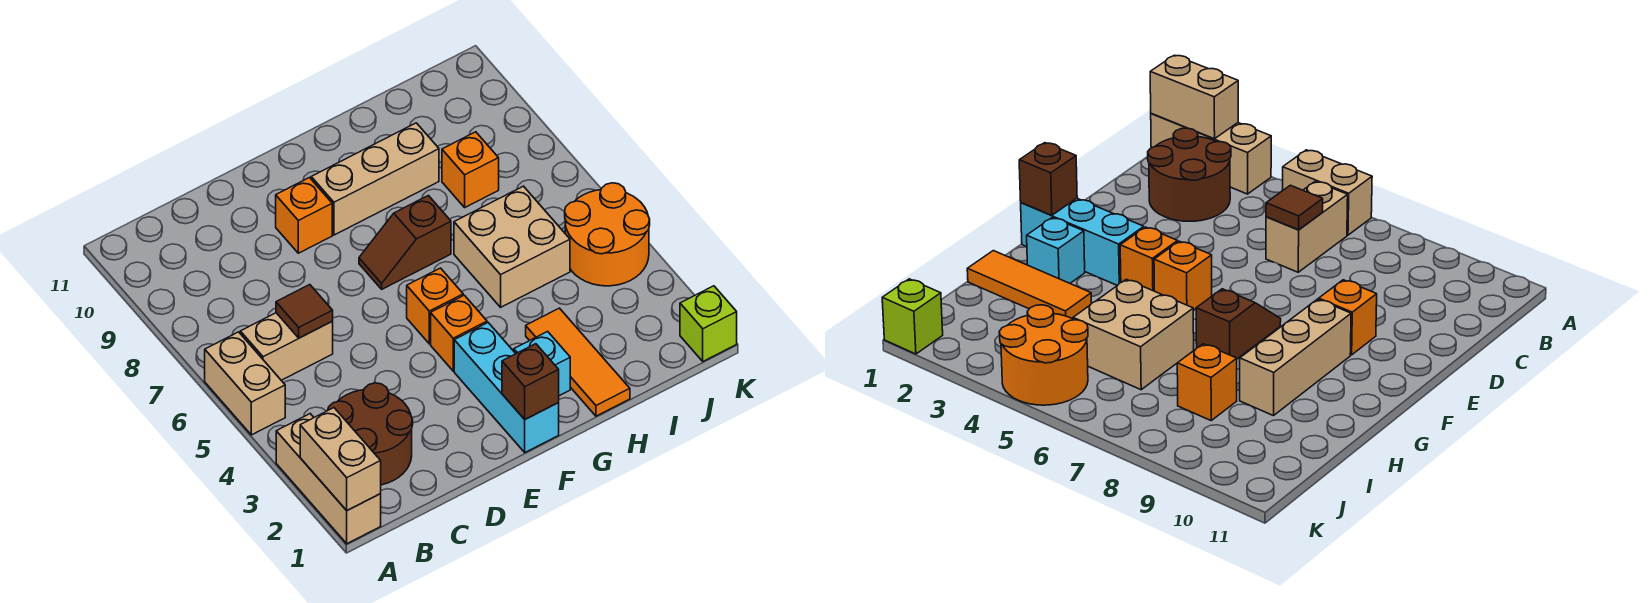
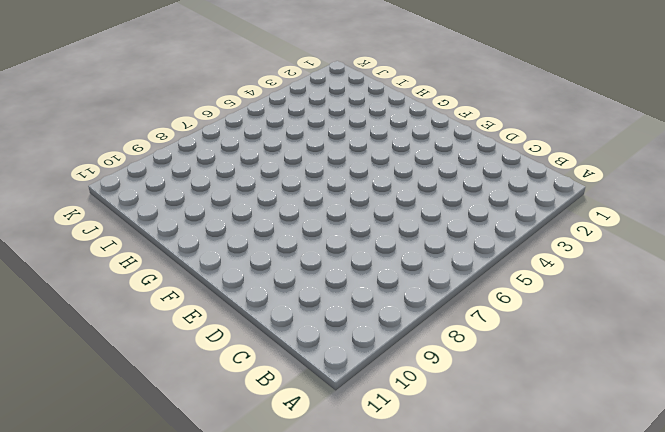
none -> tan brick A1:A3 level 1
none -> tan brick A5:A6 level 1
none -> brown round brick B2:C3 level 1

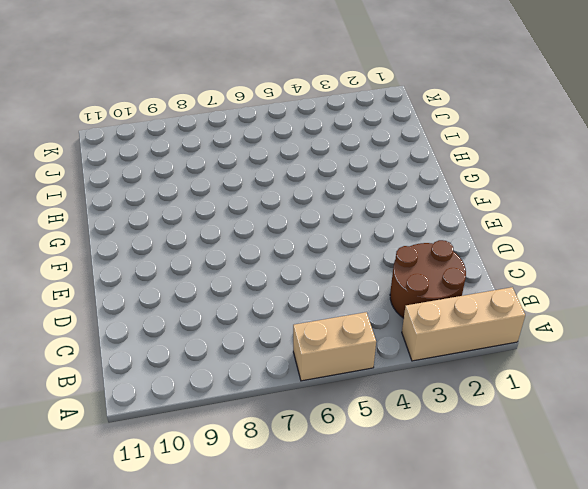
none -> tan brick B6:C6 level 1
none -> orange brick E9 level 1
none -> cyan brick F1:F3 level 1

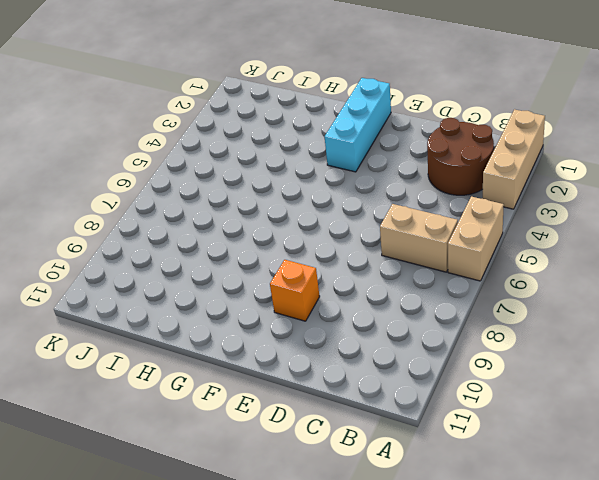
none -> orange brick F4 level 1
none -> orange brick F5 level 1
none -> brown slope F7:G7 level 1 top G

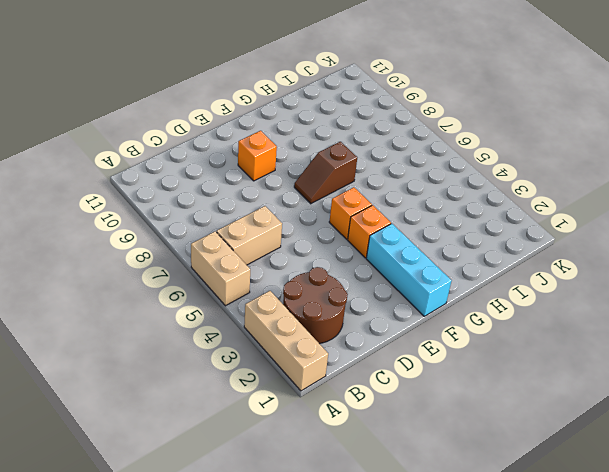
none -> tan brick F9:H9 level 1
none -> cyan brick G2 level 1
none -> orange tile H1:H3 level 1

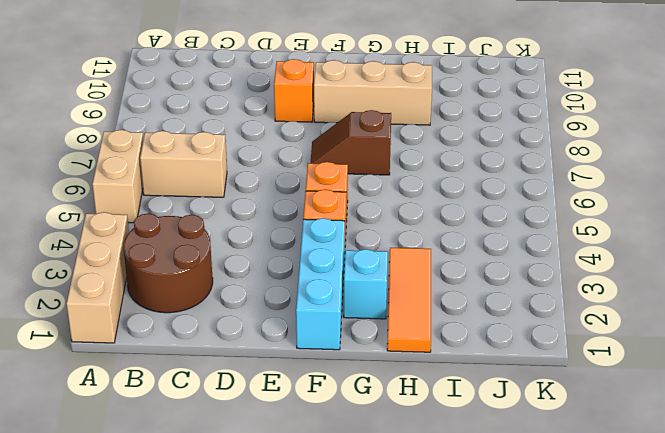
none -> tan brick H5:I6 level 1
none -> orange brick I8 level 1
none -> orange round brick J4:K5 level 1

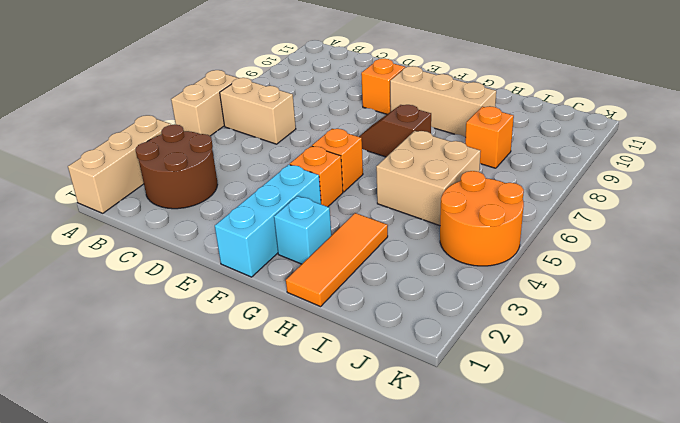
none -> lime brick K1 level 1
none -> tan brick A1:A2 level 2
none -> brown tile C6 level 2

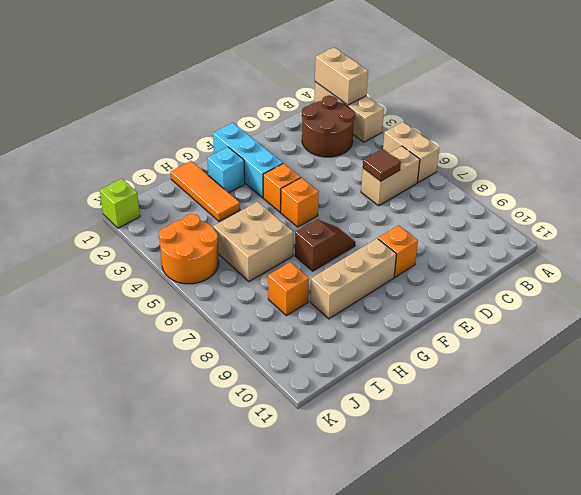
none -> brown brick F1 level 2

